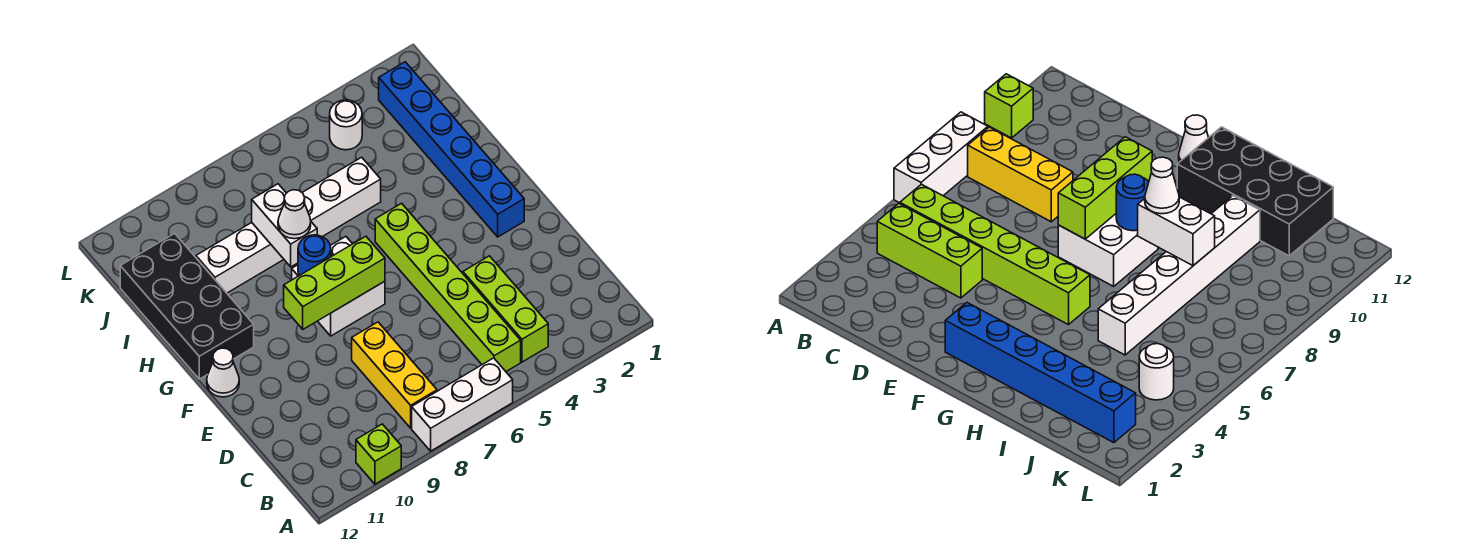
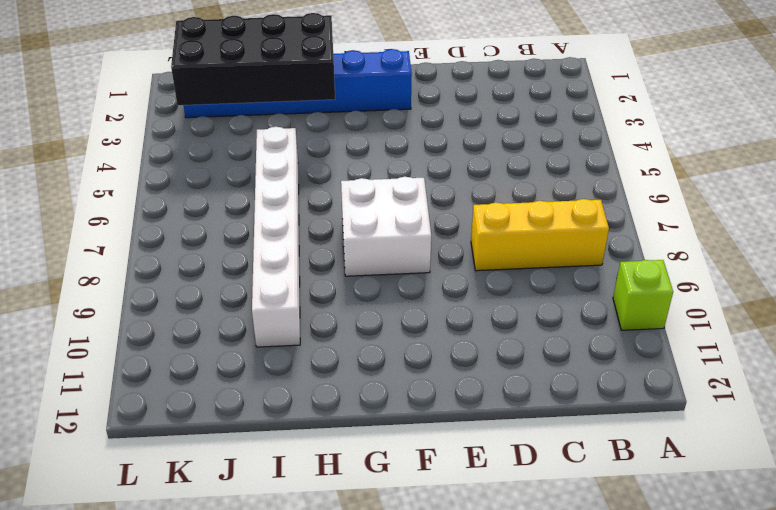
black brick H2:K3 level 2 -> black brick G11:J12 level 1
none -> white brick A6:A8 level 1
none -> lime brick B4:D4 level 1
none -> lime brick B5:G5 level 1

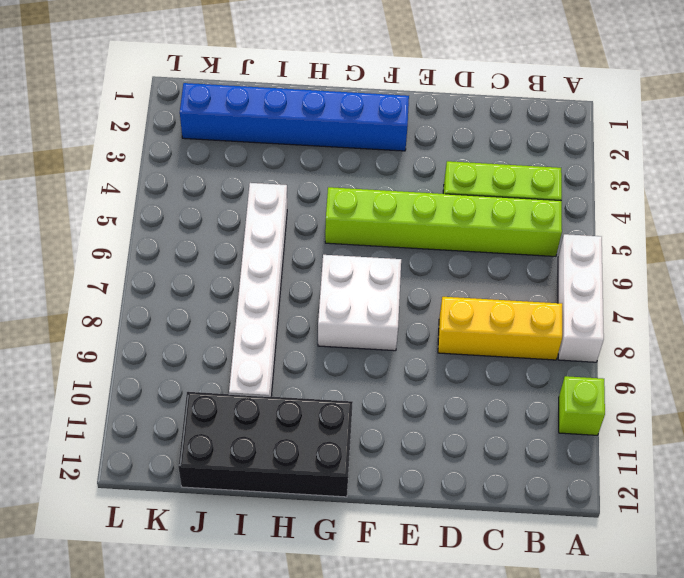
none -> white cone F12 level 1
none -> white round brick K4 level 1
none -> lime brick F7:F9 level 2

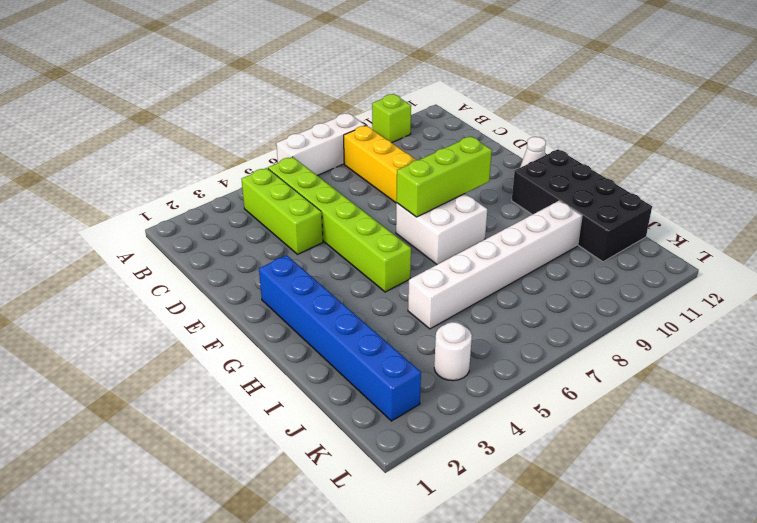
none -> blue round brick G8 level 2
none -> white brick H8:I8 level 2
none -> white cone H8 level 3

